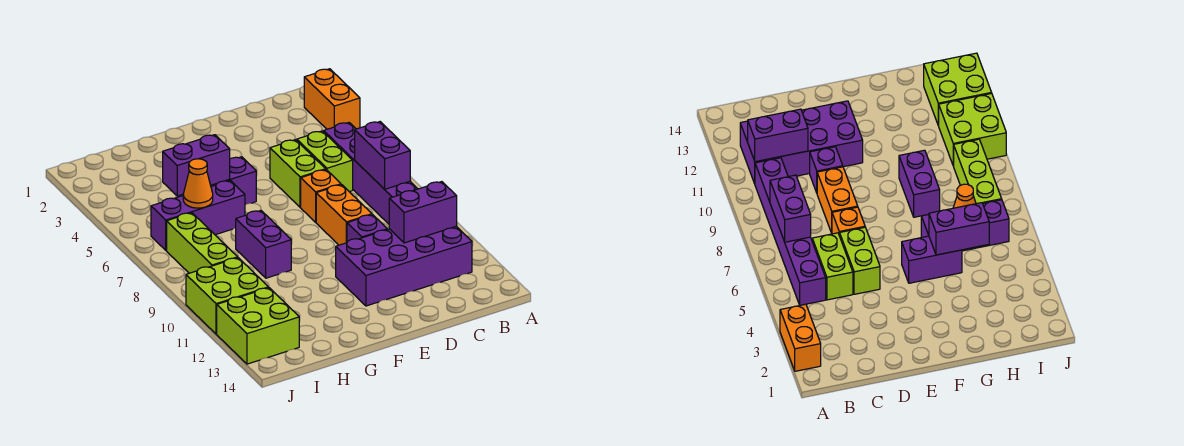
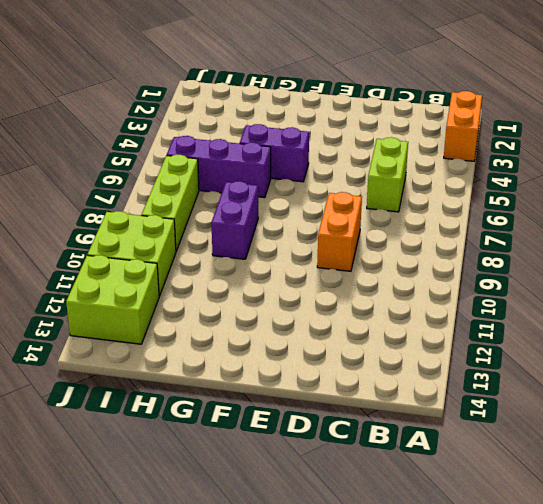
none -> purple brick B5:B10 level 1
none -> purple brick B11:E12 level 1
none -> lime brick D5:D6 level 1

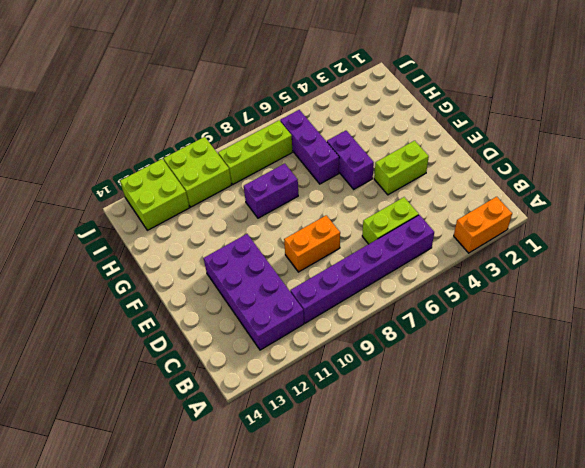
lime brick E3:E4 level 1 -> lime brick D5:D6 level 1
none -> orange brick D7 level 1
none -> purple brick D10 level 1
none -> purple brick B7:B8 level 2

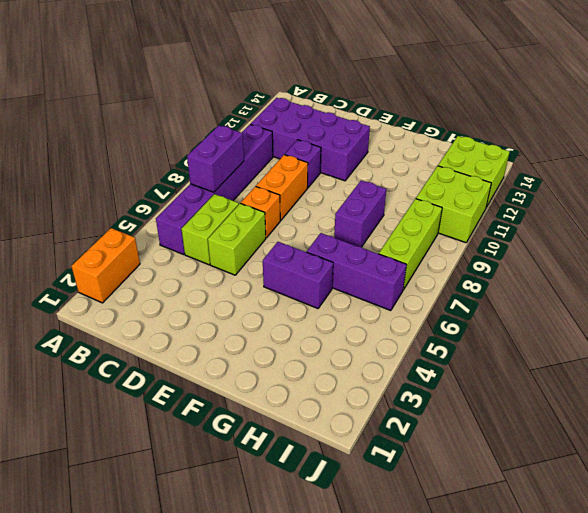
none -> purple brick B11:C11 level 2
none -> purple brick G5:H5 level 2
none -> orange cone H6 level 2

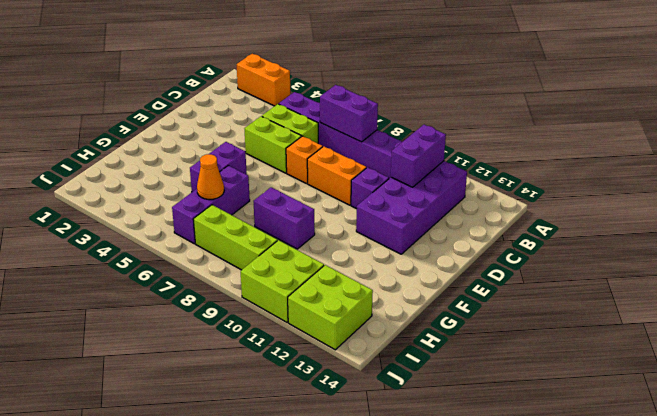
none -> purple brick G5:H5 level 2

